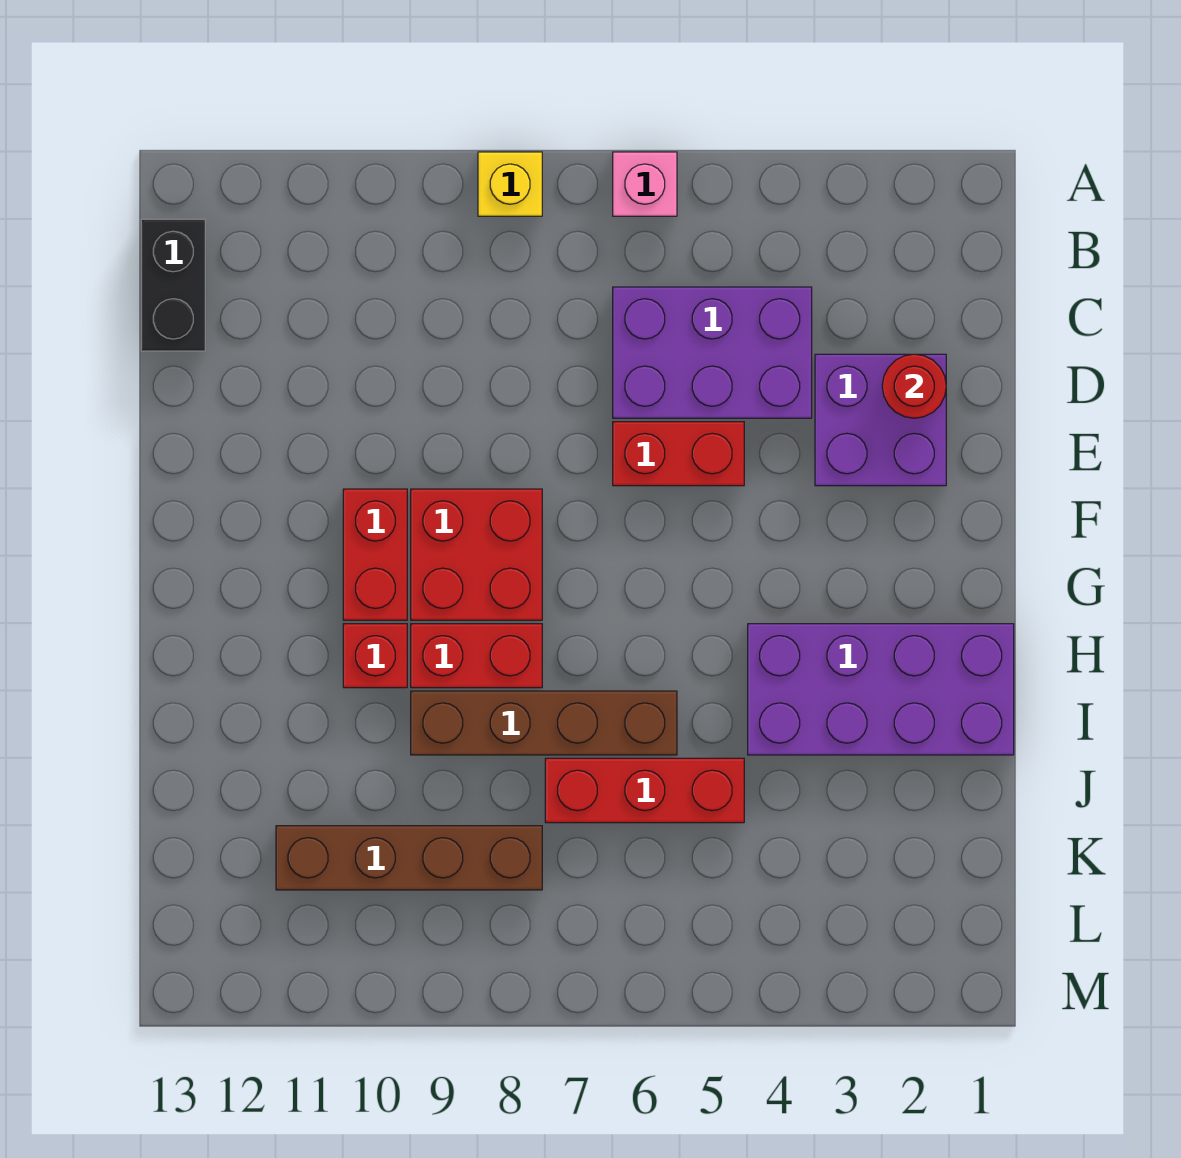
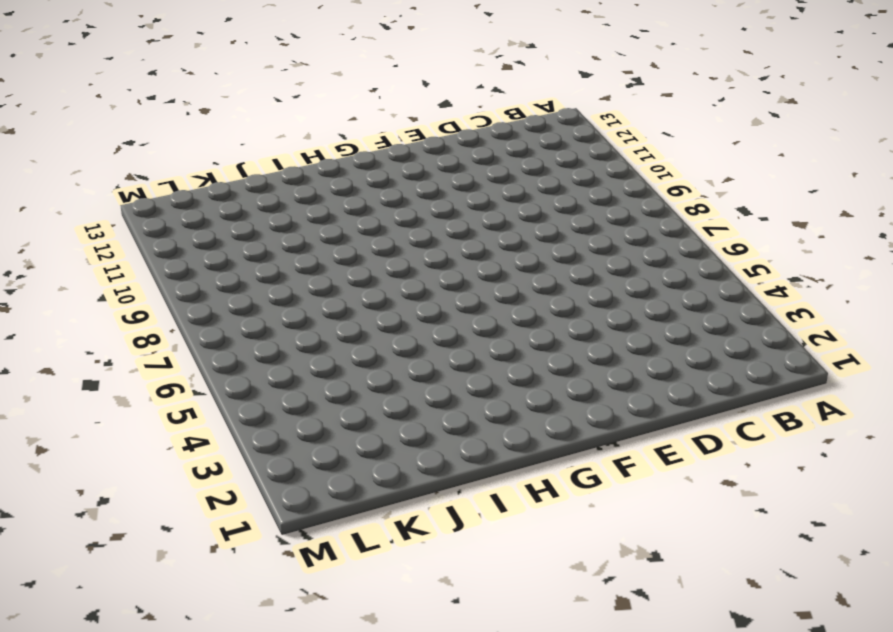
none -> pink brick A6 level 1
none -> yellow brick A8 level 1
none -> black brick B13:C13 level 1

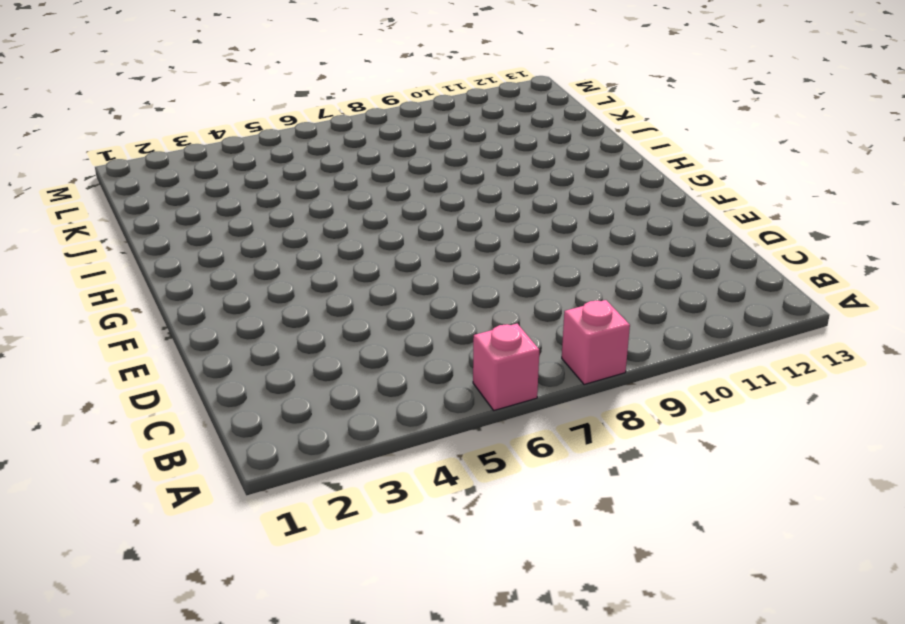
pink brick A8 level 1 -> yellow brick A8 level 1
none -> black brick B13:C13 level 1
none -> purple brick C4:D6 level 1
none -> purple brick D2:E3 level 1

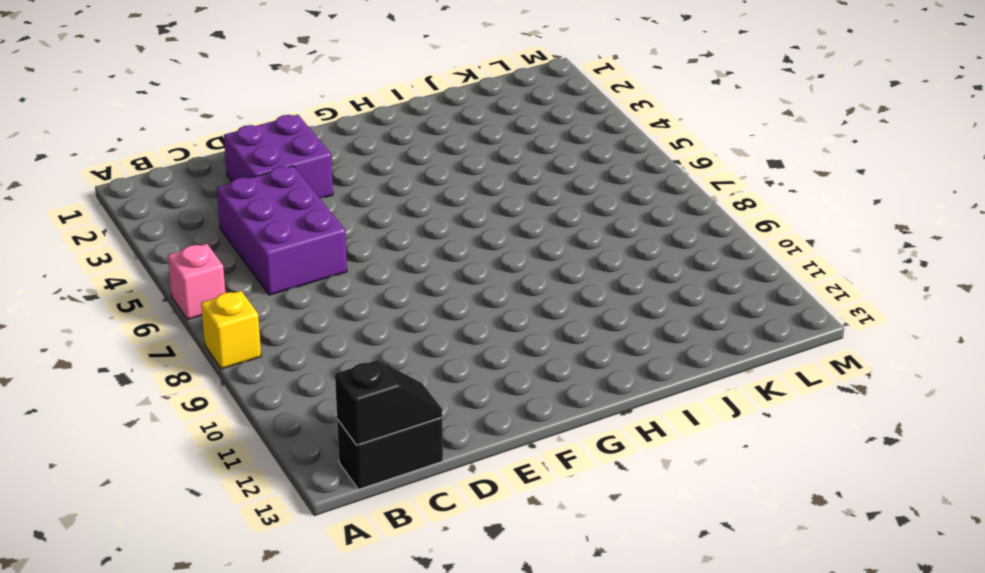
black slope B13:C13 level 2 top B -> none
none -> red brick E5:E6 level 1
none -> red brick F8:G9 level 1
none -> red brick F10:G10 level 1

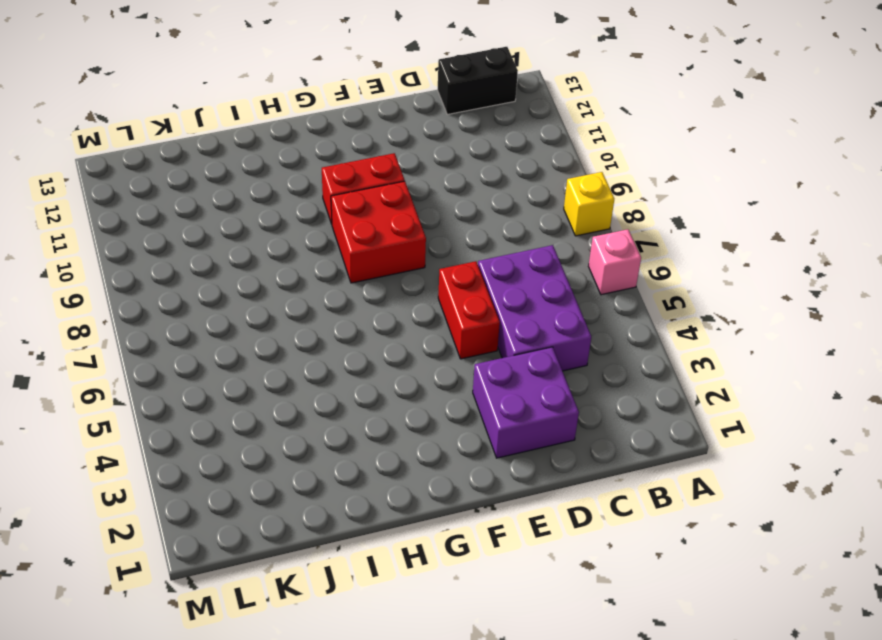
none -> purple brick H1:I4 level 1
none -> red brick H8:H9 level 1
none -> red brick H10 level 1

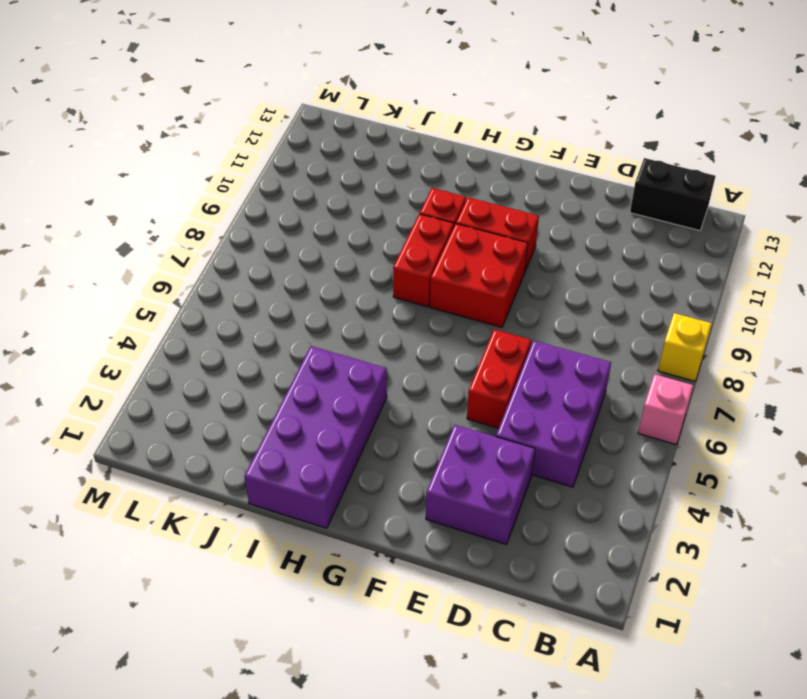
none -> brown brick I6:I9 level 1
none -> red brick J5:J7 level 1
none -> brown brick K8:K11 level 1

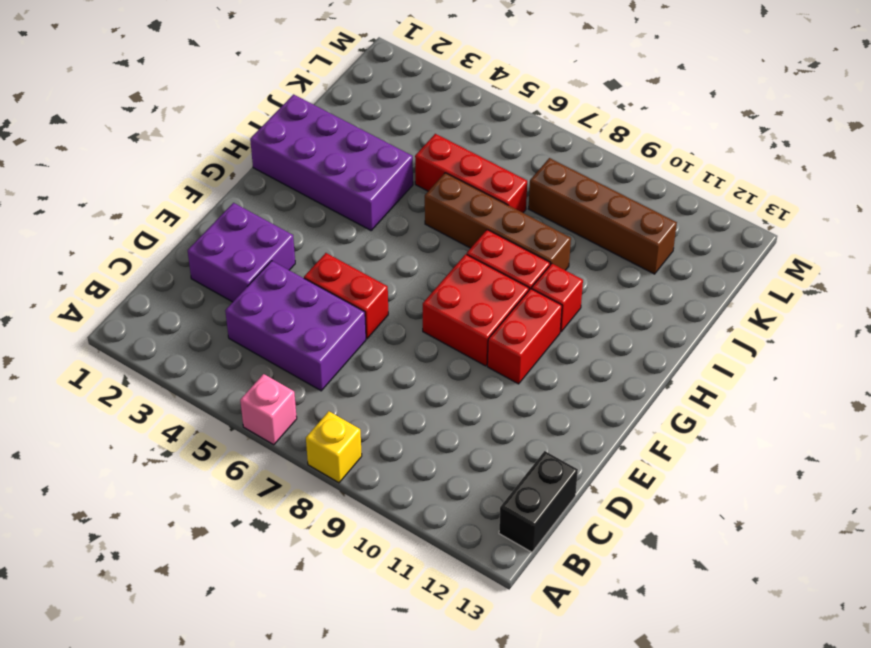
none -> red round brick D2 level 2

